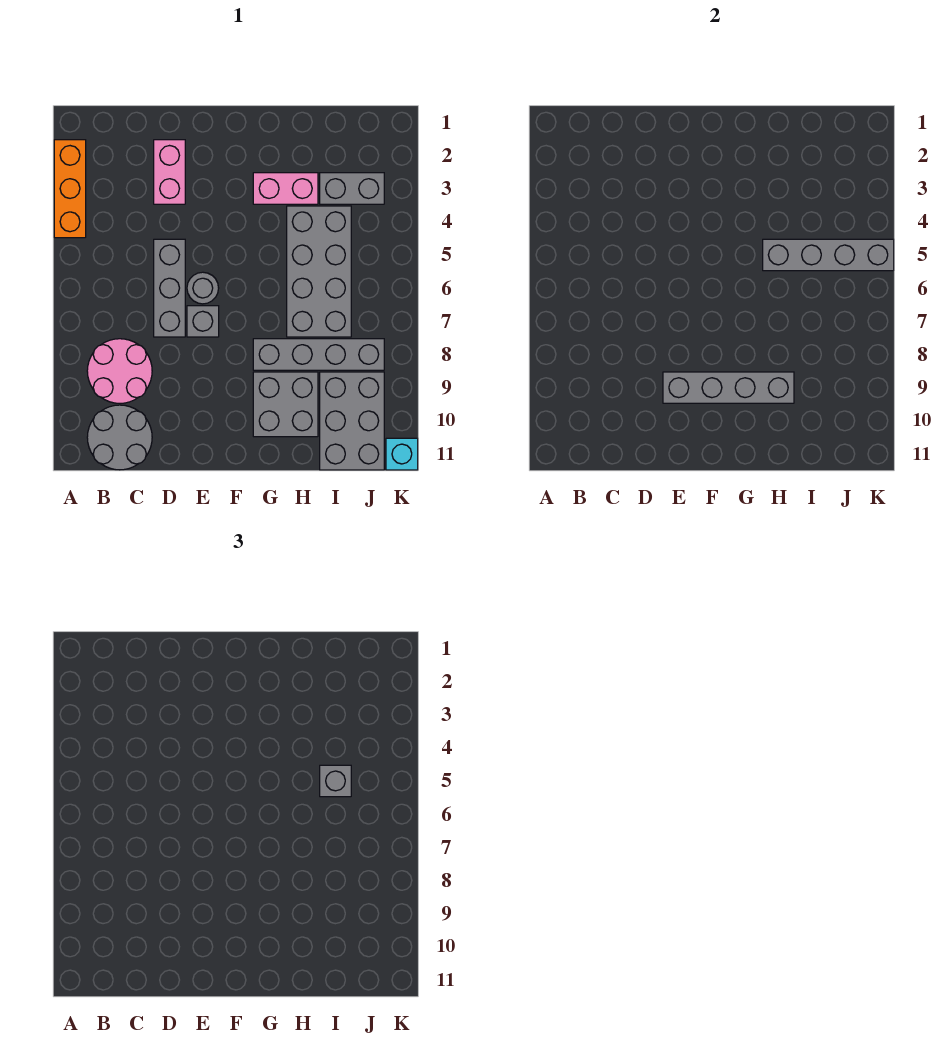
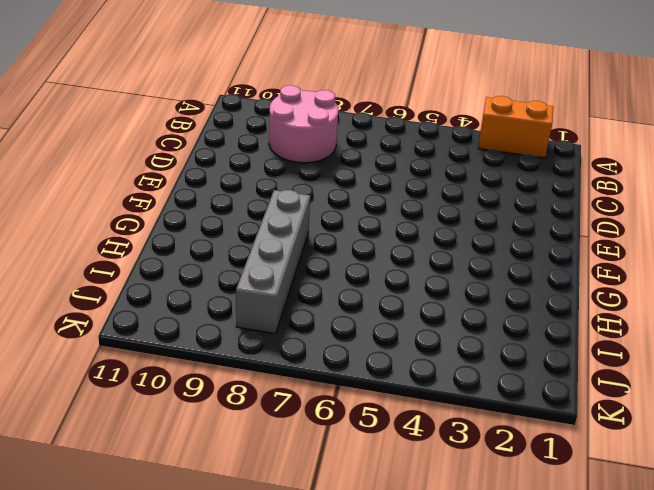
orange brick A2:A3 level 1 -> orange brick A2:A4 level 1
none -> grey round brick B10:C11 level 1
none -> pink brick D2:D3 level 1
none -> grey brick D5:D7 level 1

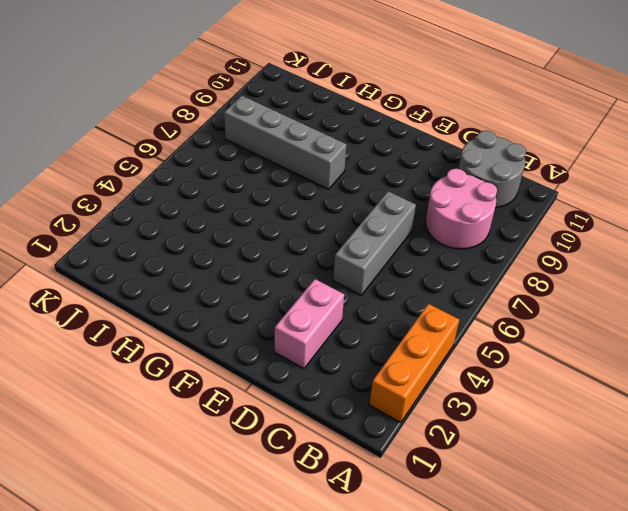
none -> grey round brick E6 level 1
none -> grey brick E7 level 1
none -> pink brick G3:H3 level 1

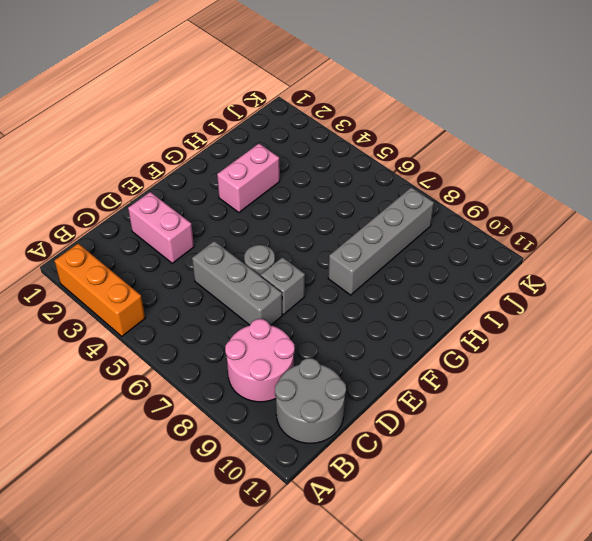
none -> grey brick G9:H10 level 1
none -> grey brick H4:I7 level 1
none -> grey brick I3:J3 level 1

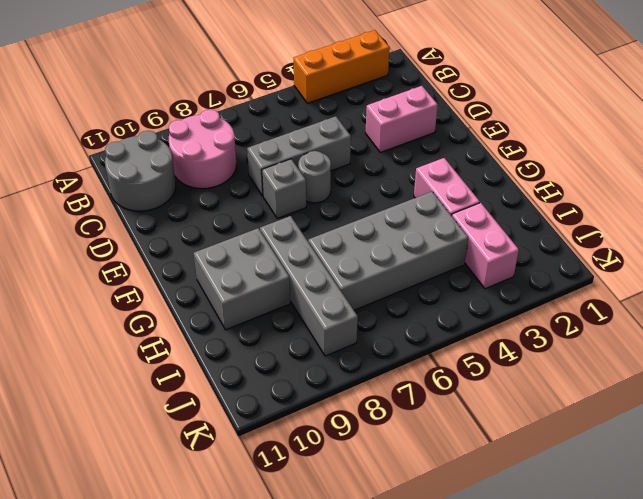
pink brick I3:J3 level 1 -> grey brick I3:J3 level 1
none -> grey brick I9:J11 level 1
none -> cyan brick K11 level 1
none -> grey brick E9:H9 level 2

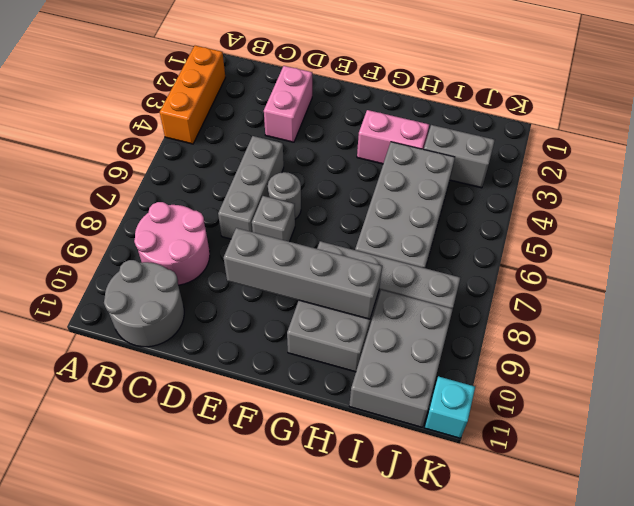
none -> grey brick H5:K5 level 2
none -> grey brick I5 level 3

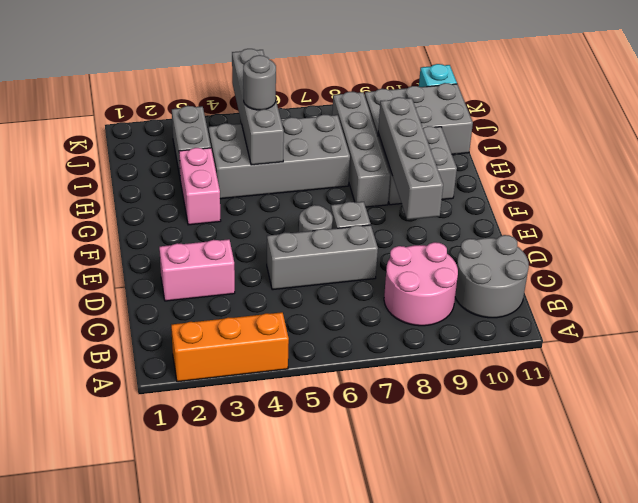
grey round brick I5 level 3 -> grey brick I5 level 3

